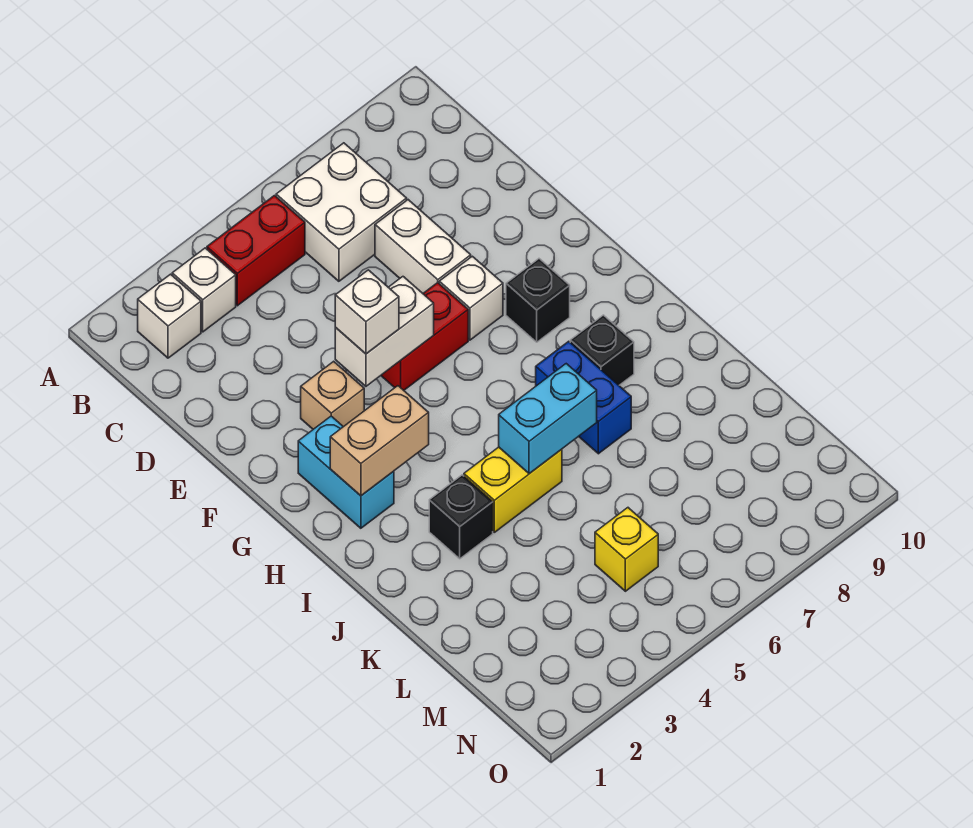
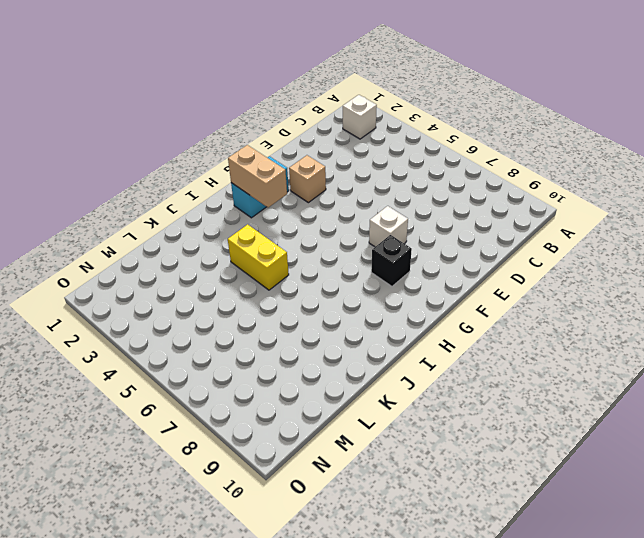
none -> white brick B3 level 1
none -> red brick B4:B5 level 1
none -> white brick B6:C7 level 1

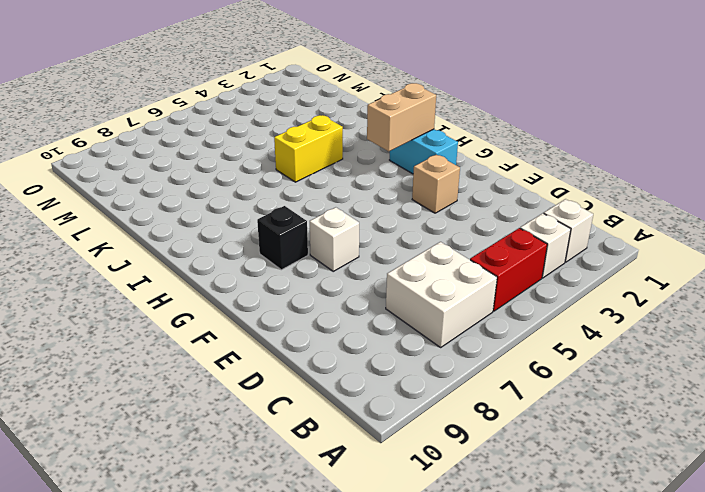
none -> white brick D7:E7 level 1
none -> red brick F5:F6 level 1
none -> blue brick I7:J7 level 1

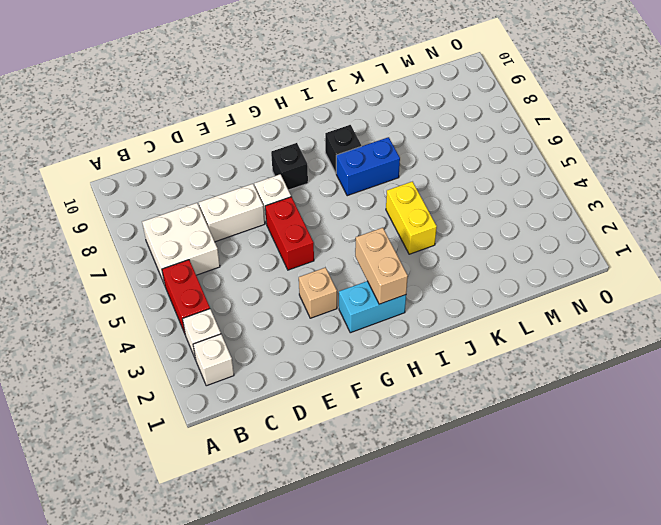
none -> black brick J3 level 1
none -> yellow brick M5 level 1
none -> white brick F4:F5 level 2

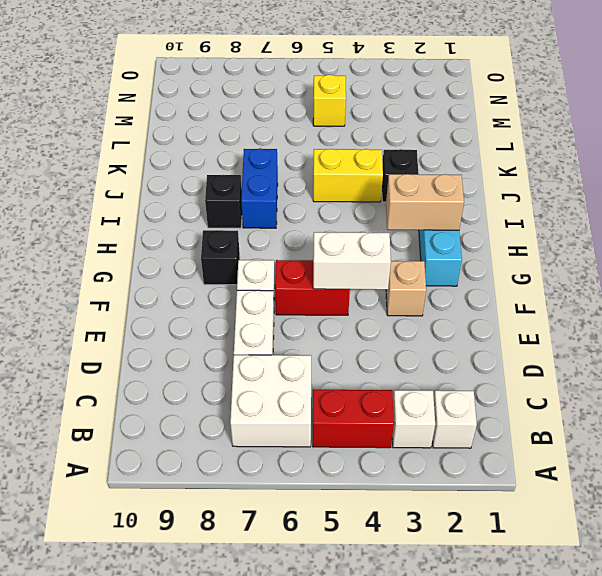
none -> cyan brick J5:J6 level 2
none -> white brick F4 level 3

